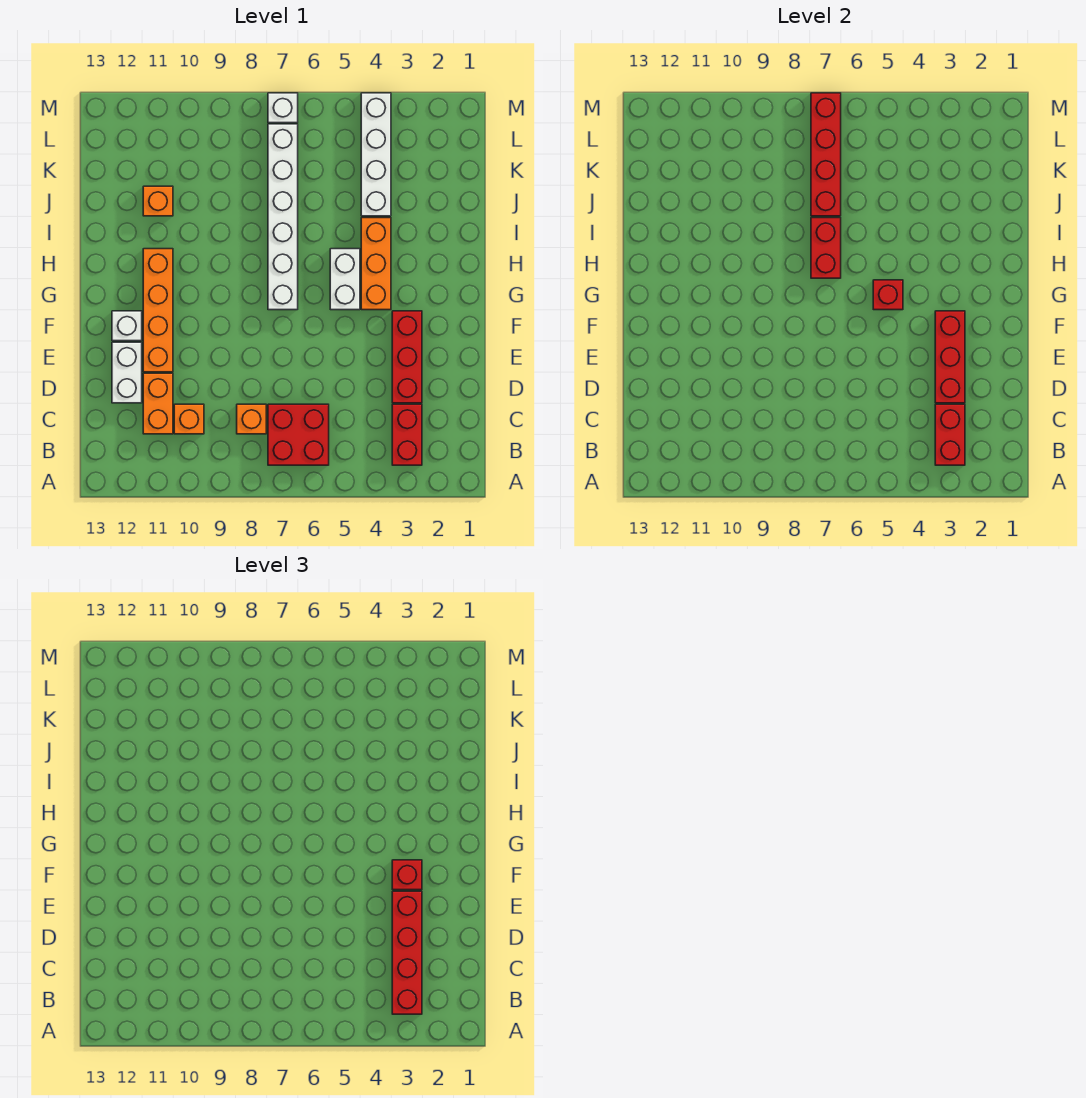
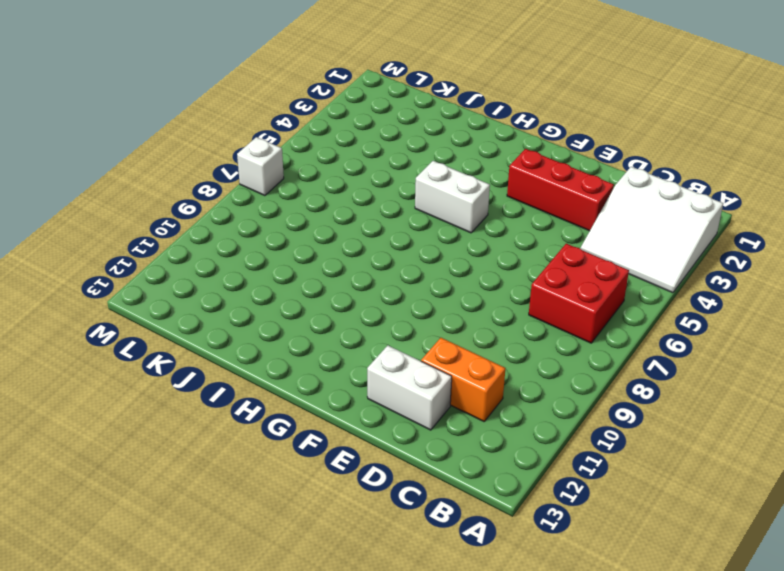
white slope A2:C4 level 1 top 2 -> red brick B3:C3 level 1
none -> orange brick C8 level 1
none -> orange brick C10 level 1
none -> orange brick E11:H11 level 1

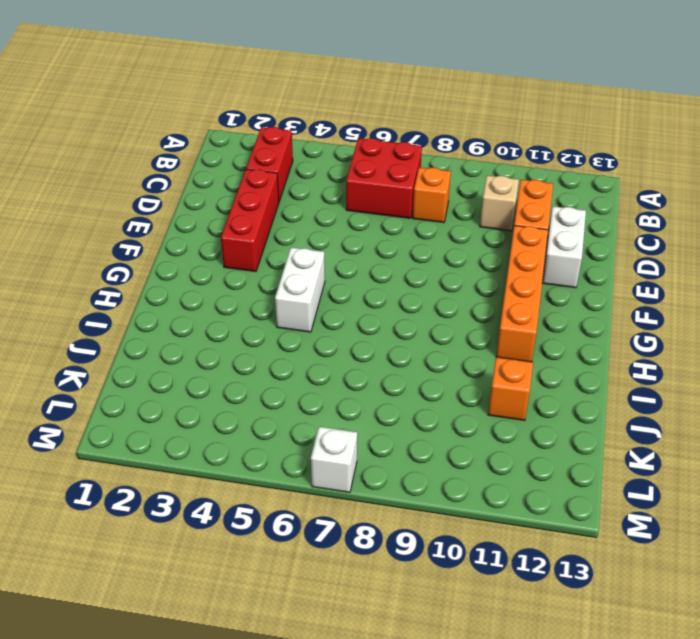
tan brick C10 level 1 -> orange brick C10 level 1
none -> white brick F12 level 1
none -> orange brick G4:I4 level 1
none -> white brick G7:L7 level 1

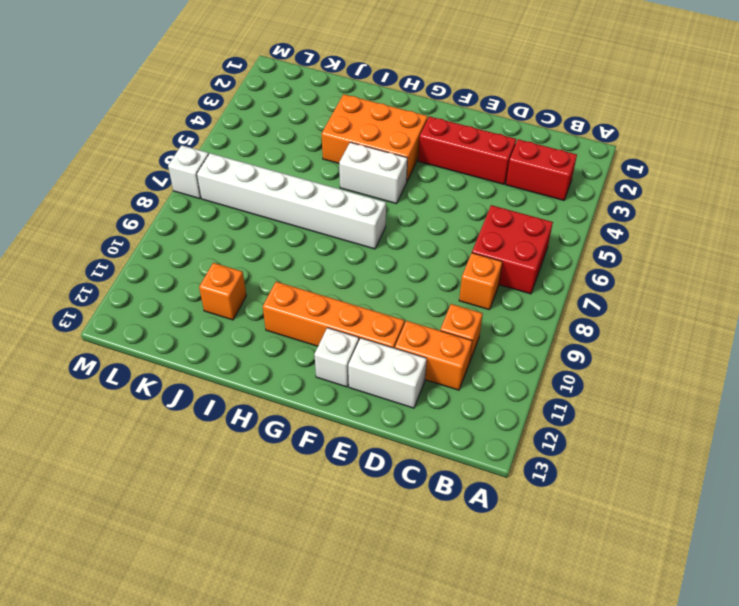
orange brick G3:I4 level 1 -> orange brick G4:I4 level 1
none -> white brick J4:M4 level 1
none -> red brick B3:C3 level 2
none -> red brick D3:F3 level 2

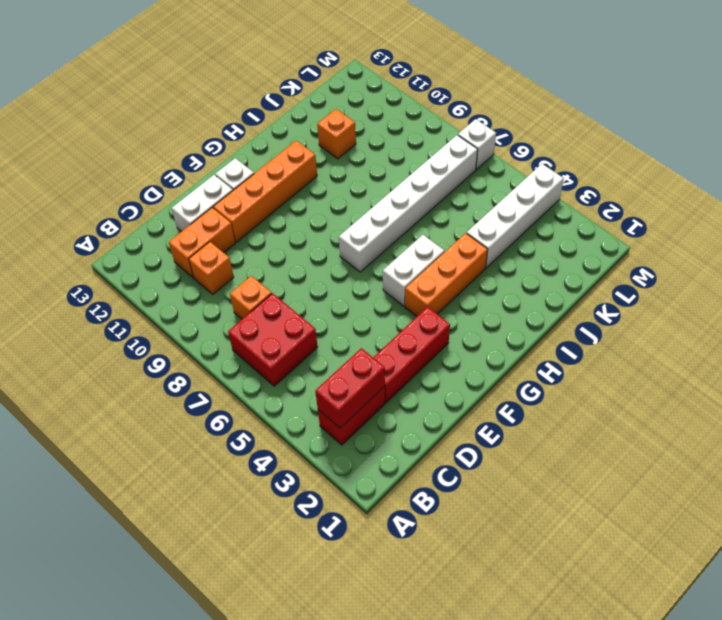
none -> red brick D3:F3 level 2
none -> red brick G5 level 2
none -> red brick H7:I7 level 2

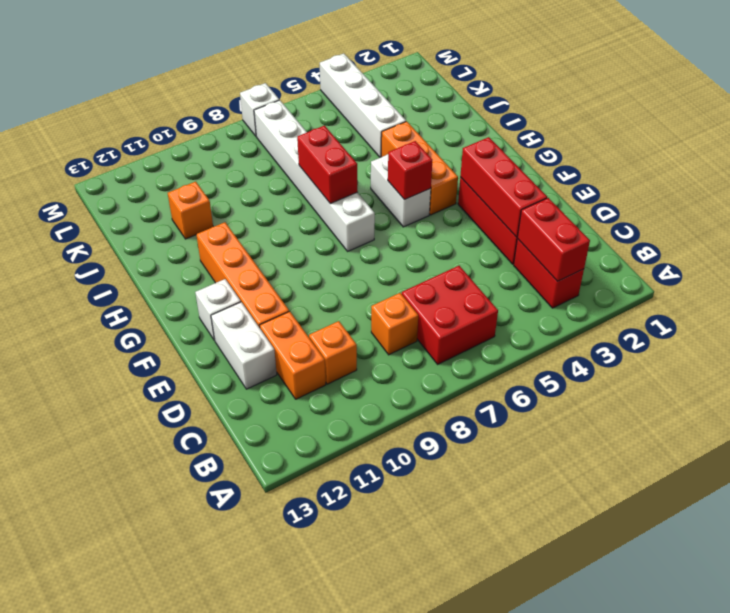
none -> red brick J7:M7 level 2
none -> red brick B3:E3 level 3
none -> red brick F3 level 3

